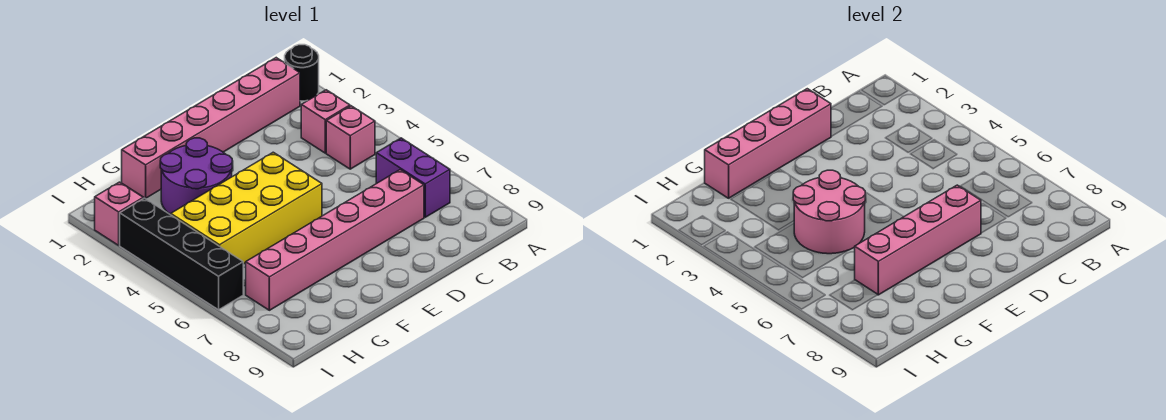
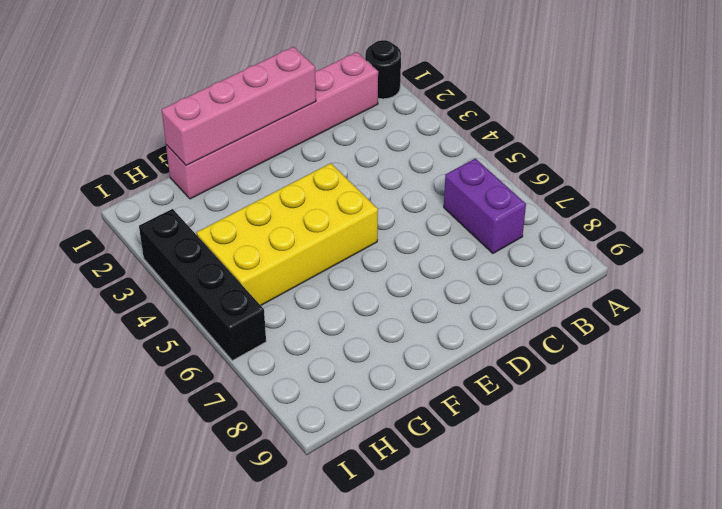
none -> pink brick B3 level 1
none -> pink brick B4 level 1
none -> pink brick C7:H7 level 1

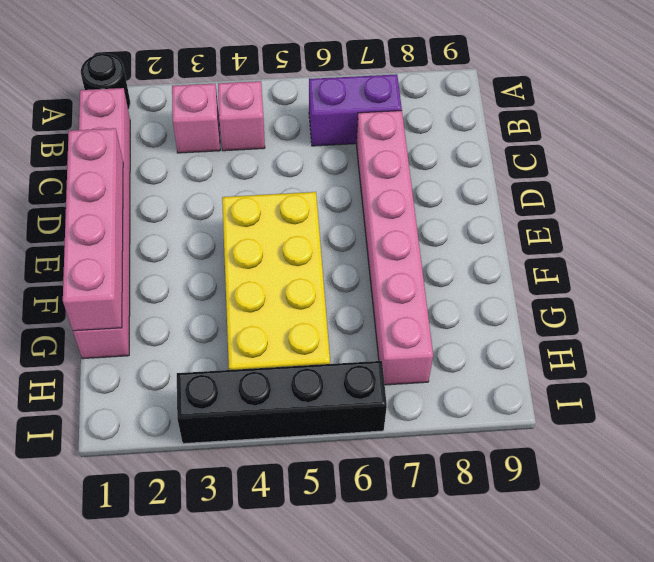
none -> purple round brick F2:G3 level 1
none -> pink brick I2 level 1
none -> pink brick D7:G7 level 2

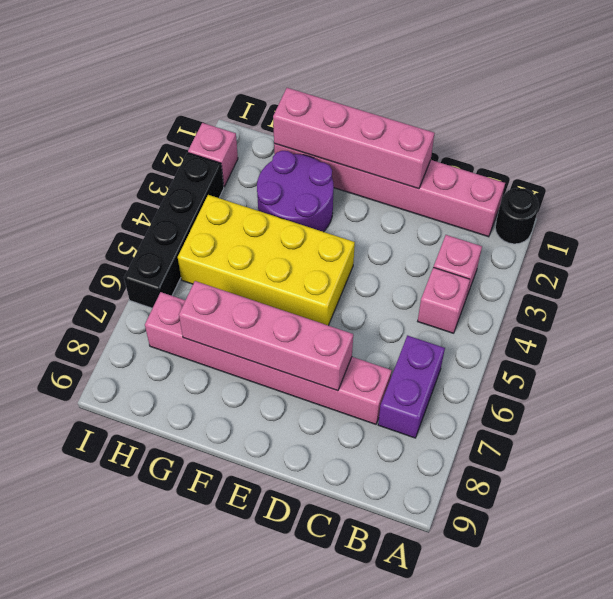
none -> pink round brick F4:G5 level 2

